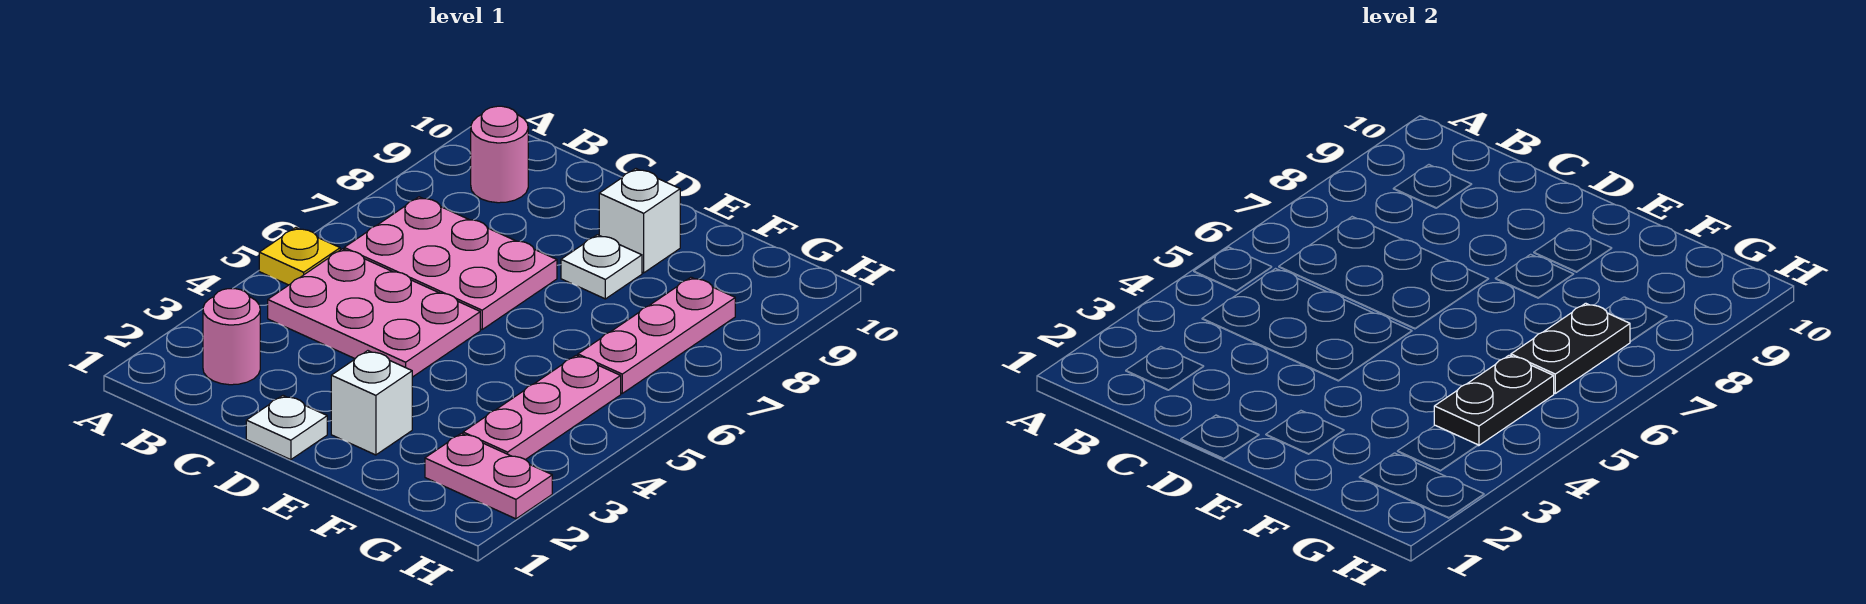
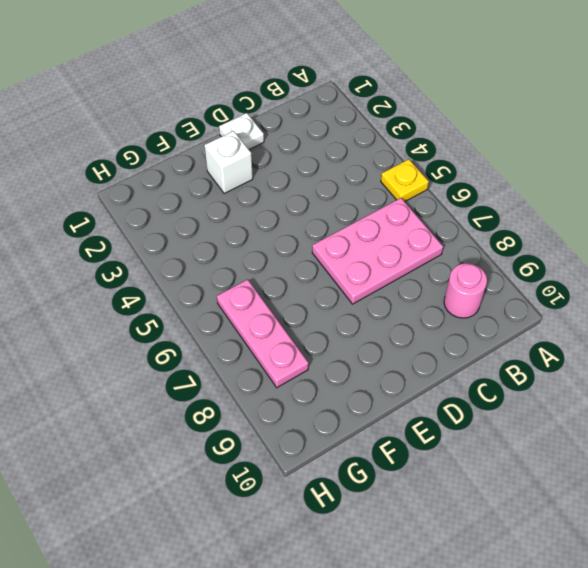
none -> pink round brick B2 level 1
none -> pink plate B4:D5 level 1
none -> white plate E8 level 1

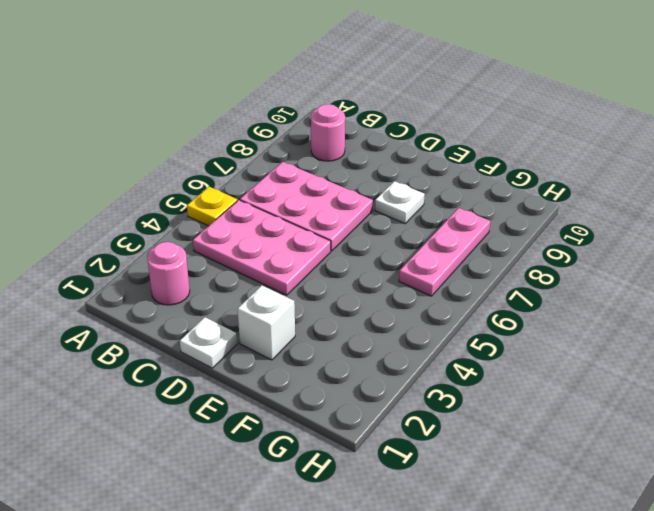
none -> white brick E9 level 1
none -> pink plate G2:H2 level 1
none -> pink plate G3:G5 level 1

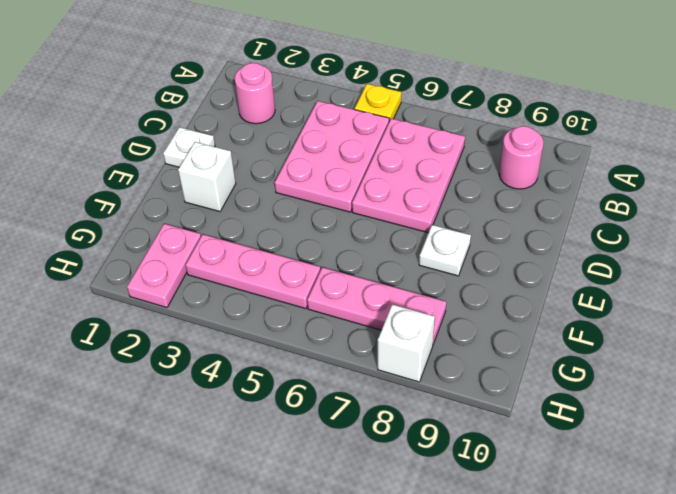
white brick H8 level 1 -> white brick E9 level 1
none -> black plate G4:G5 level 2
none -> black plate G6:G7 level 2

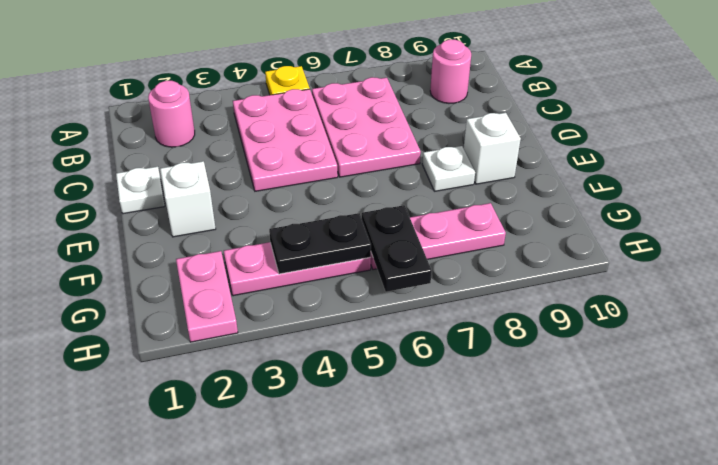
black plate G6:H6 level 2 -> black plate G6:G7 level 2

